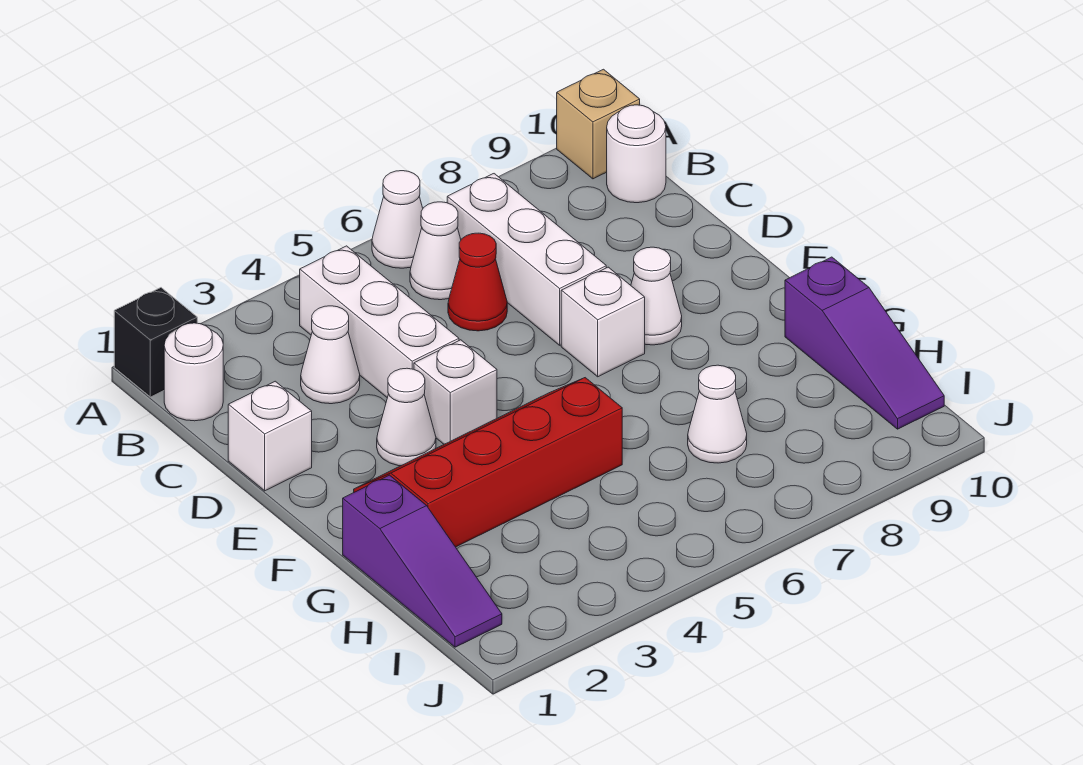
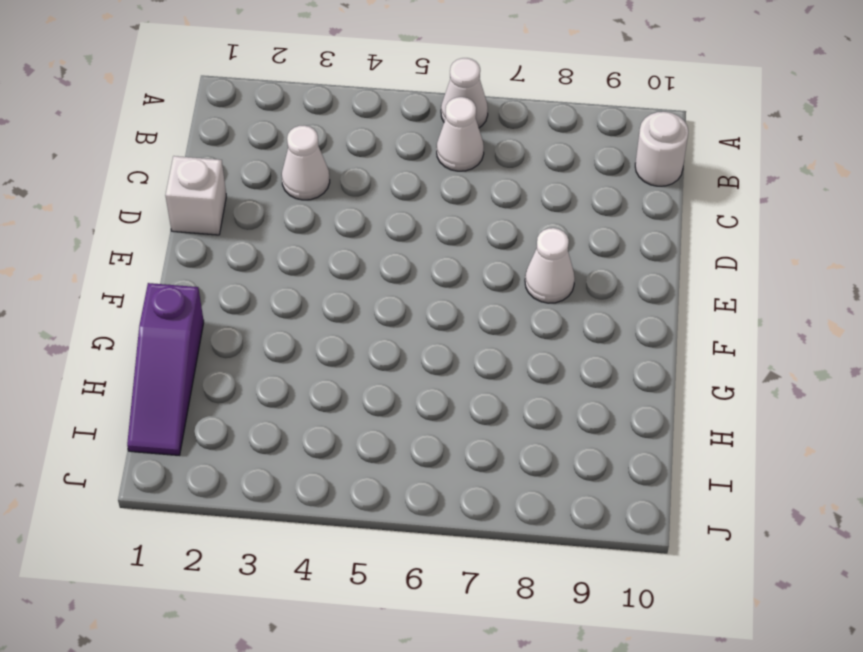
none -> black brick A1 level 1
none -> tan brick A10 level 1
none -> white round brick B1 level 1

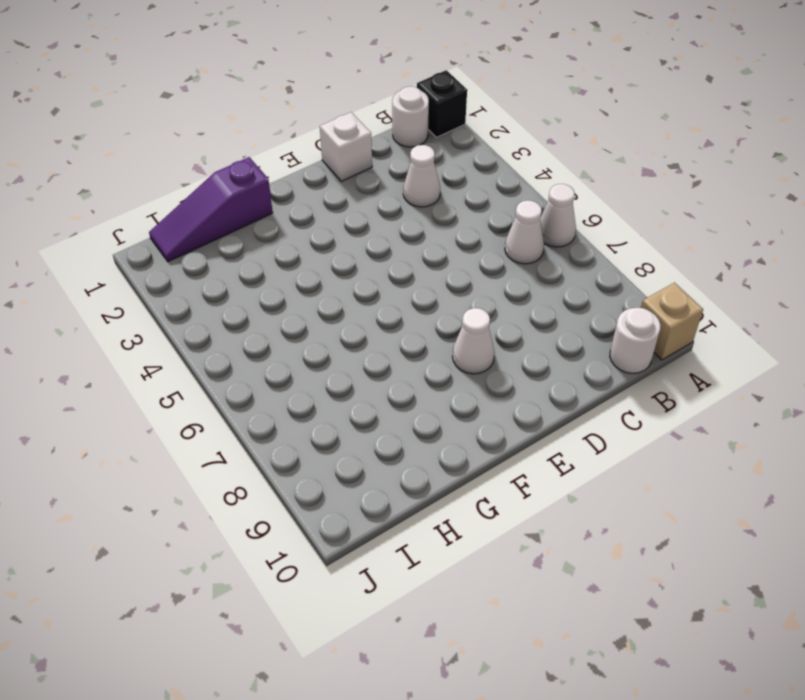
none -> white brick B4:D4 level 1
none -> white brick B7:D7 level 1
none -> red cone C6 level 1

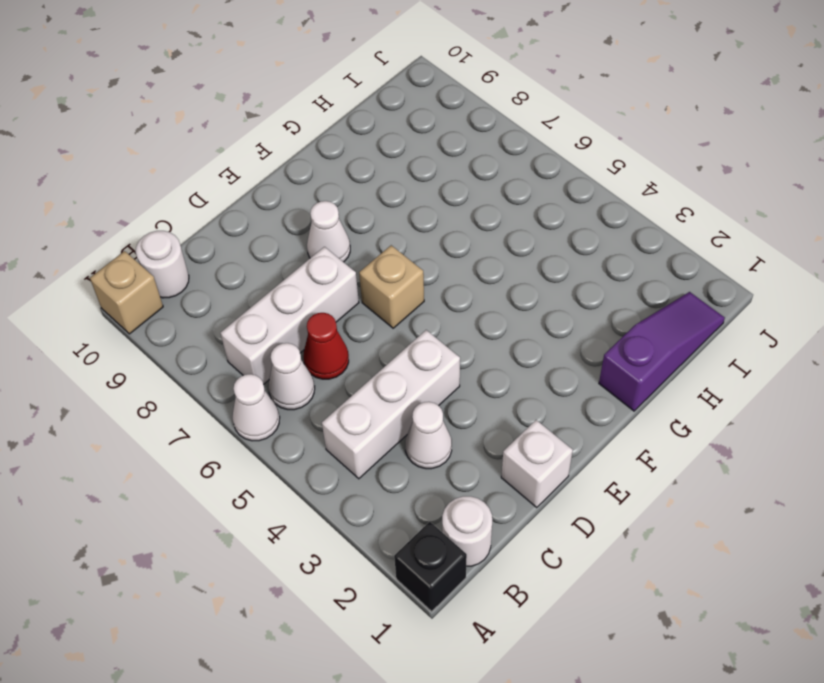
tan brick E6 level 1 -> none
none -> white cone E3 level 1
none -> white brick E4 level 1
none -> white brick E7 level 1

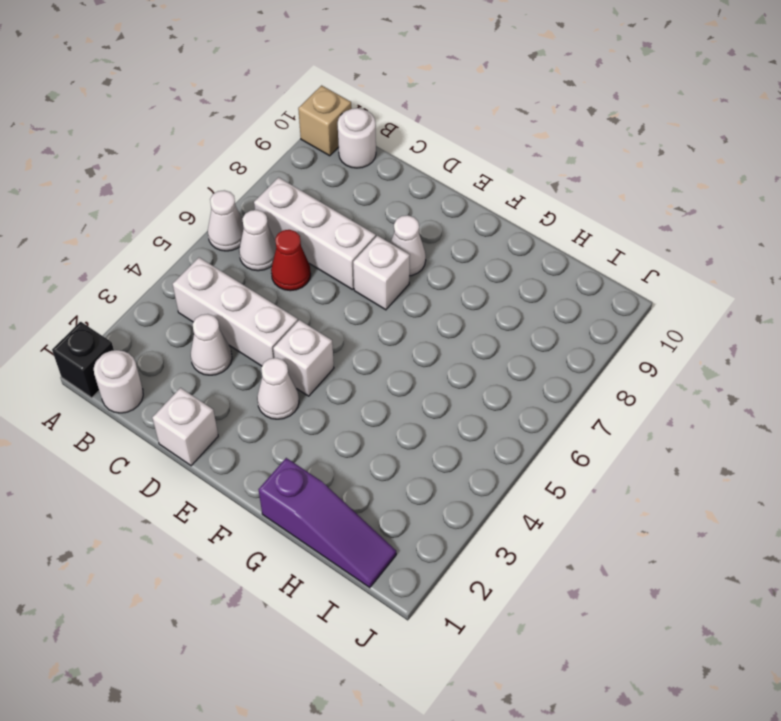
none -> red slope F2:G5 level 1 top G
none -> purple slope G10:I10 level 1 top G
none -> white cone H7 level 1

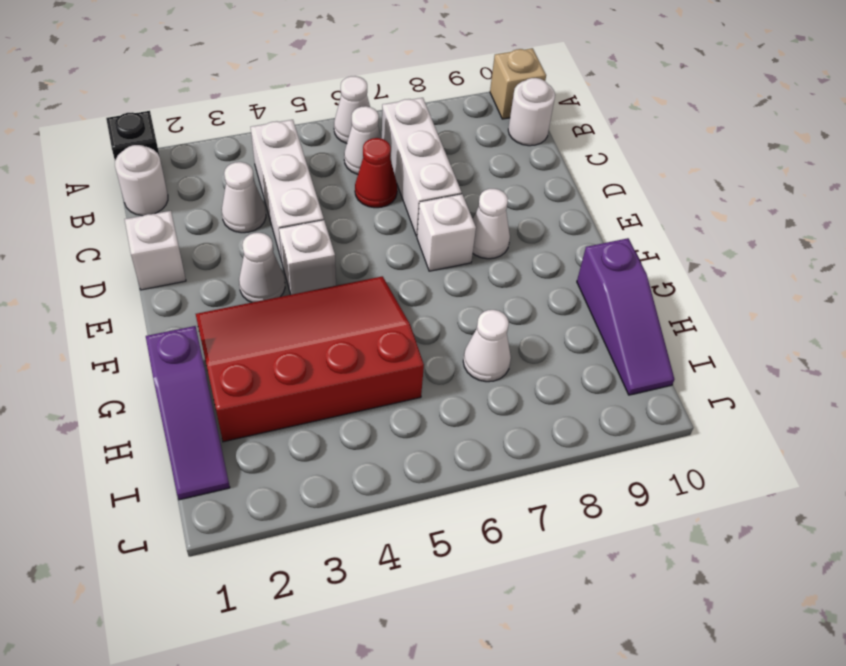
red slope F2:H5 level 1 top H -> red slope F2:G5 level 1 top G

